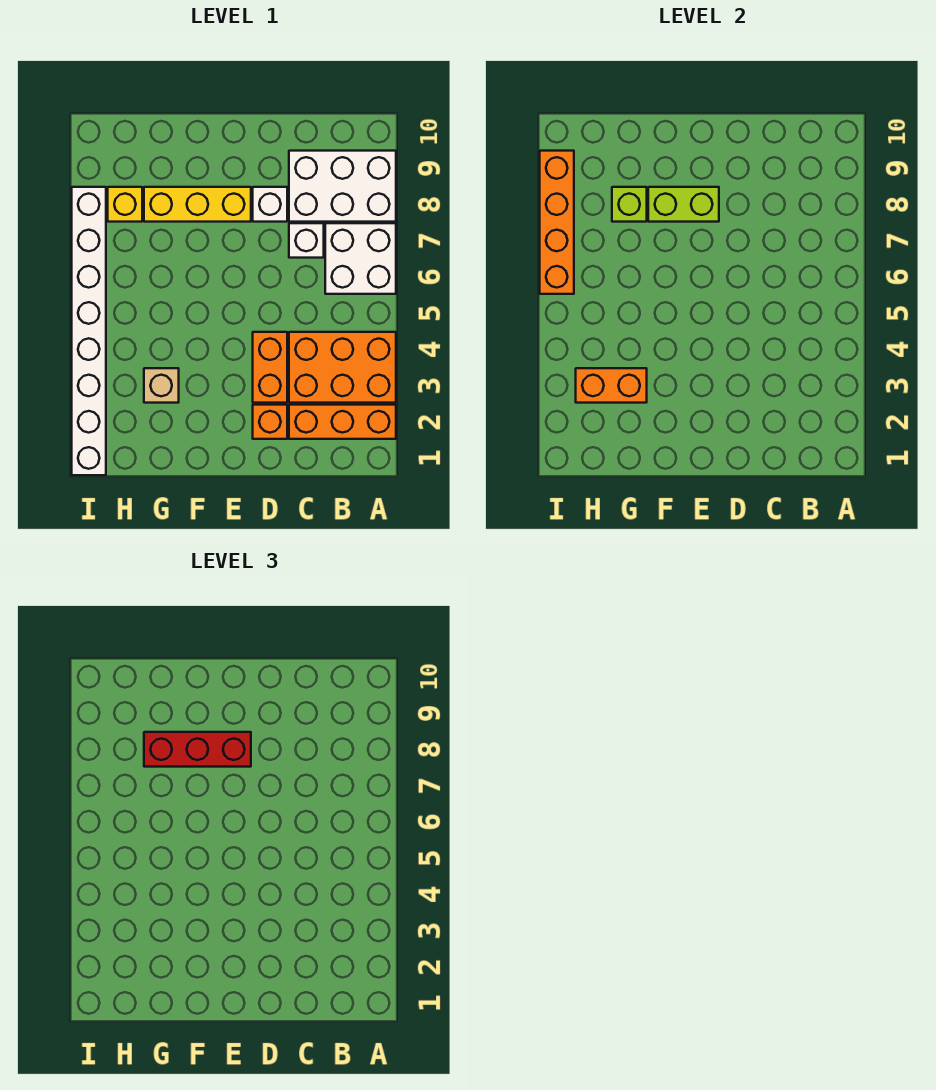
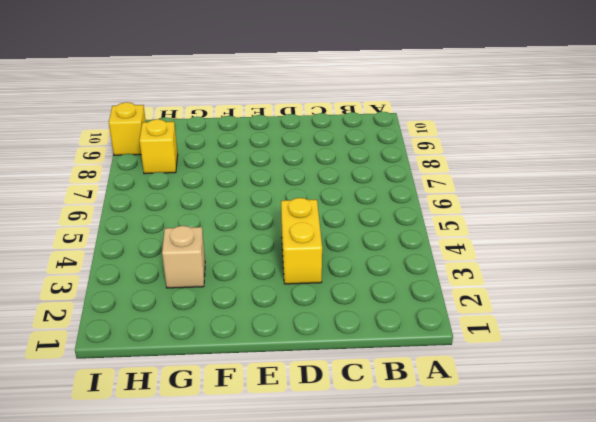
yellow brick D3:D4 level 1 -> orange brick D3:D4 level 1
yellow brick I9 level 1 -> none
none -> orange brick A2:C2 level 1
none -> orange brick A3:C4 level 1
none -> white brick A6:B7 level 1

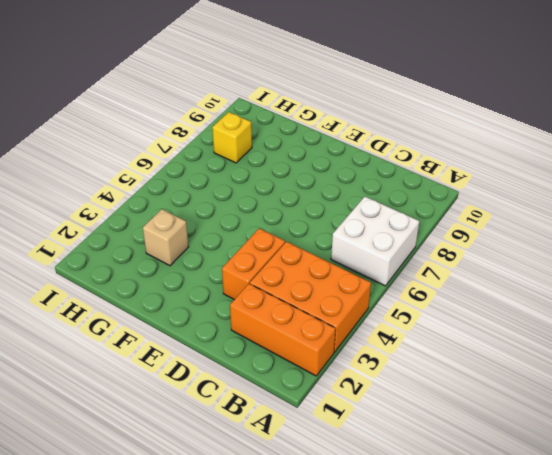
none -> white brick A8:C9 level 1
none -> white brick C7 level 1
none -> orange brick D2 level 1

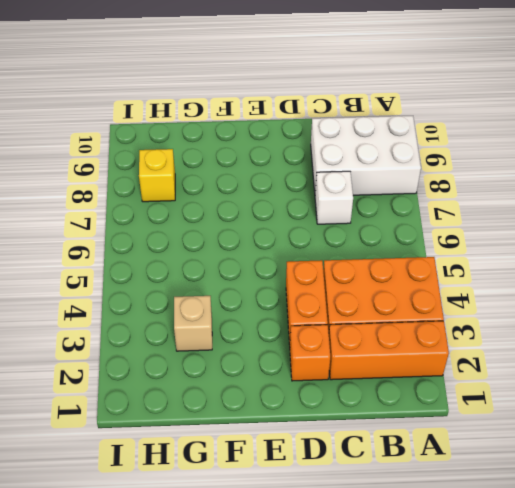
none -> white brick A6:B7 level 1
none -> white brick D8 level 1
none -> yellow brick E8:G8 level 1

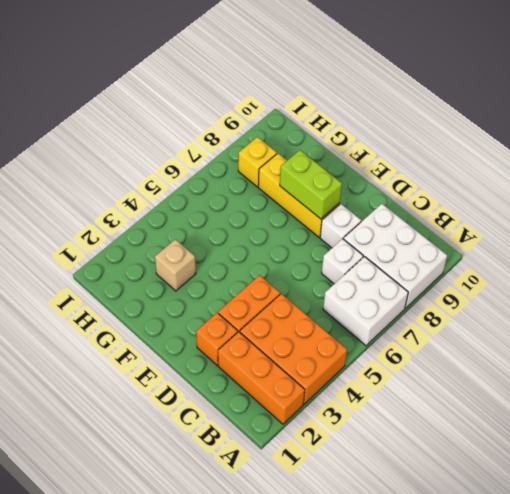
none -> white brick I1:I8 level 1
none -> orange brick G3:H3 level 2
none -> lime brick G8 level 2

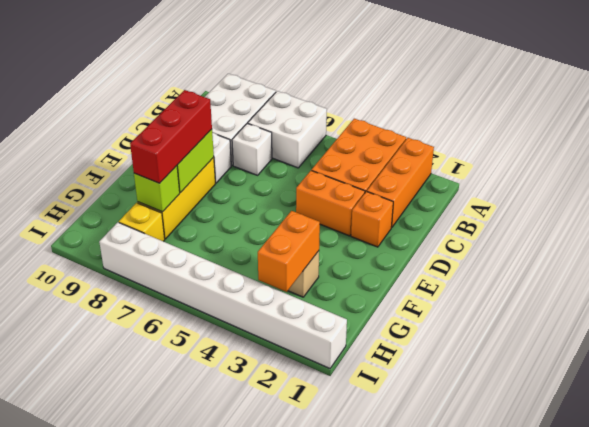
none -> orange brick I6:I9 level 2

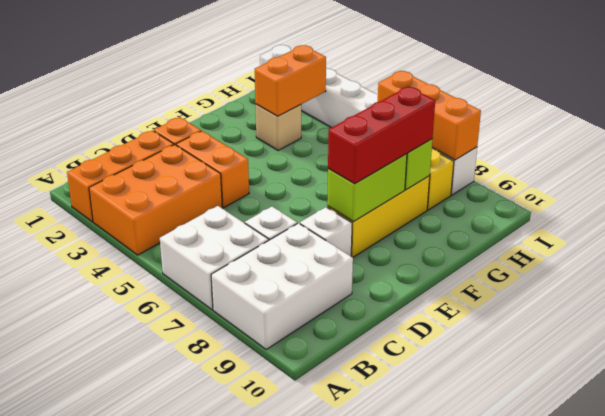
orange brick I6:I8 level 2 -> orange brick I6:I9 level 2

